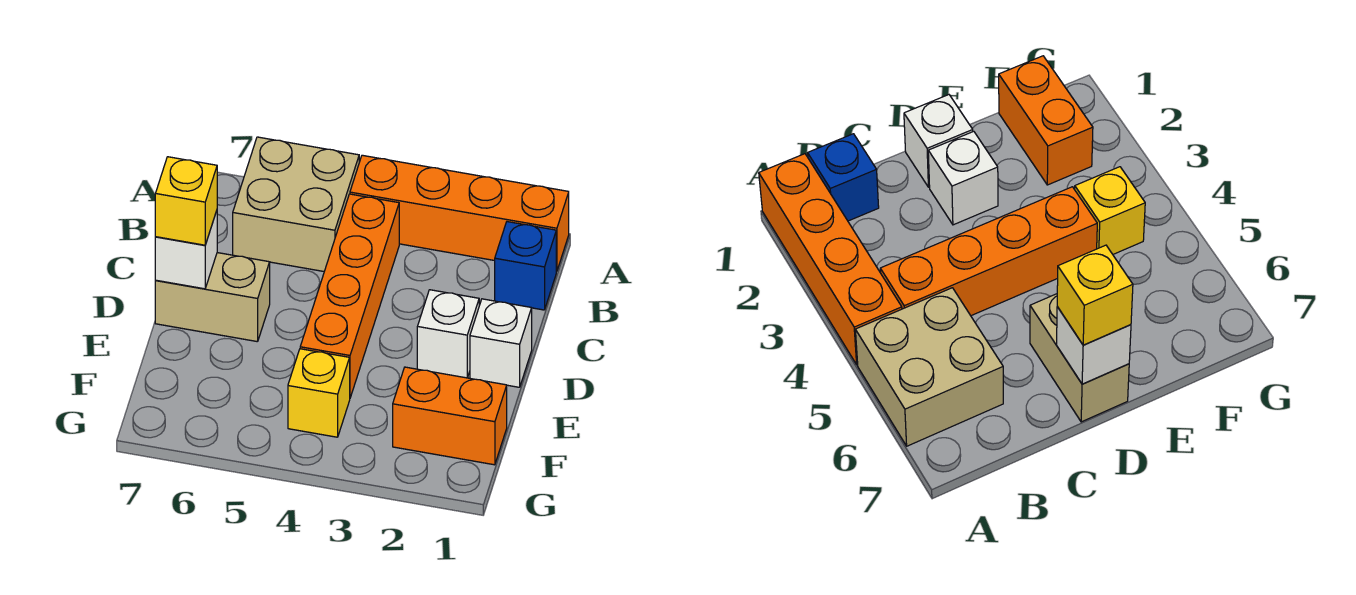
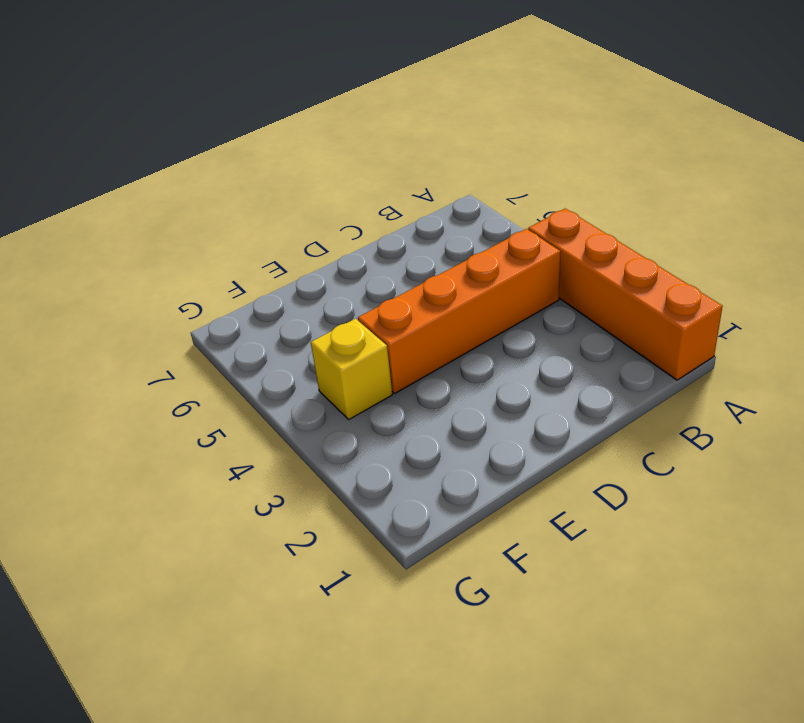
none -> tan brick A5:B6 level 1
none -> blue brick B1 level 1

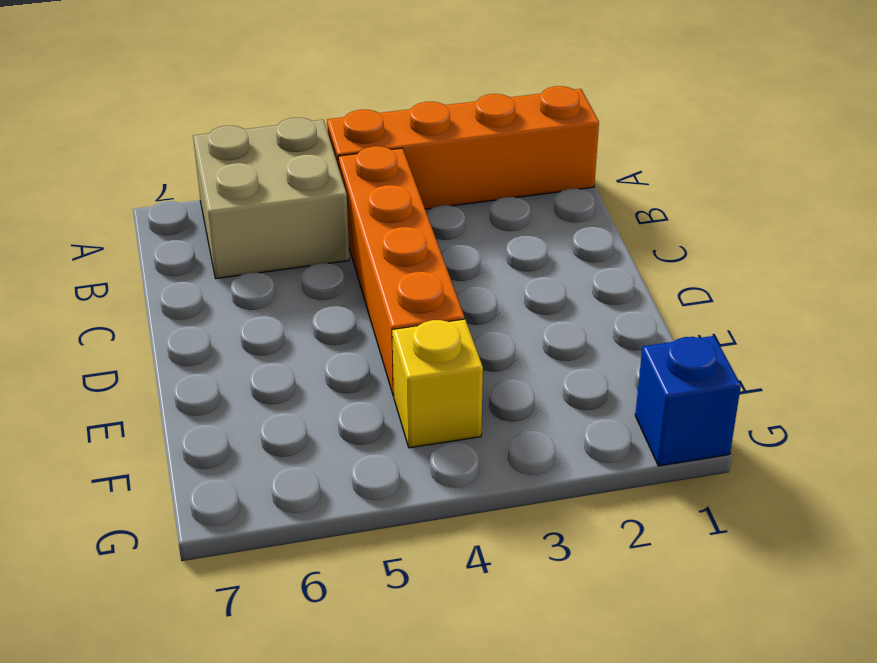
blue brick G1 level 1 -> blue brick B1 level 1
none -> white brick D1 level 1
none -> white brick D2 level 1

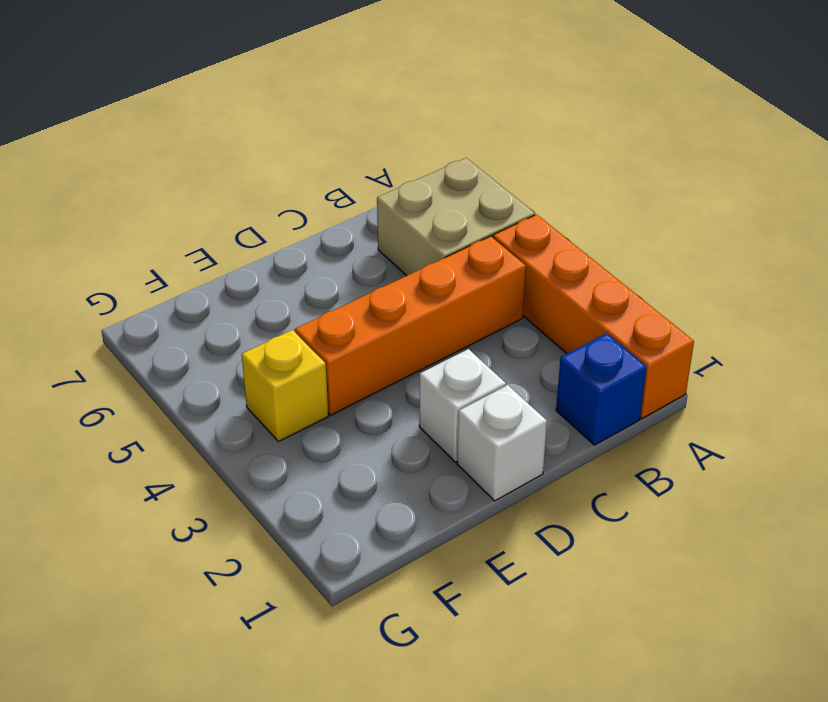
none -> tan brick D6:D7 level 1
none -> orange brick F1:F2 level 1

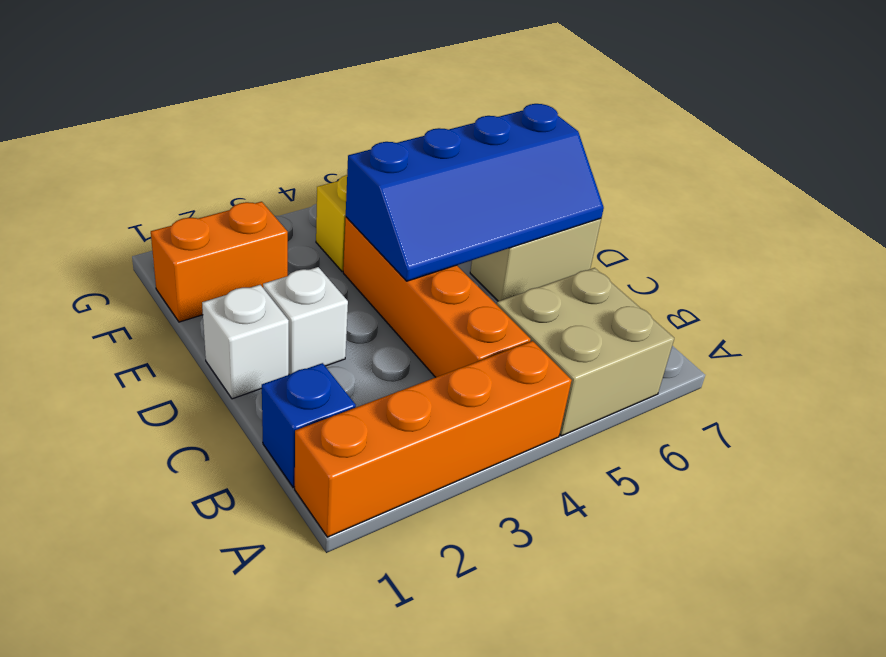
blue slope D4:E7 level 2 top E -> white brick D7 level 2
none -> yellow brick D7 level 3

